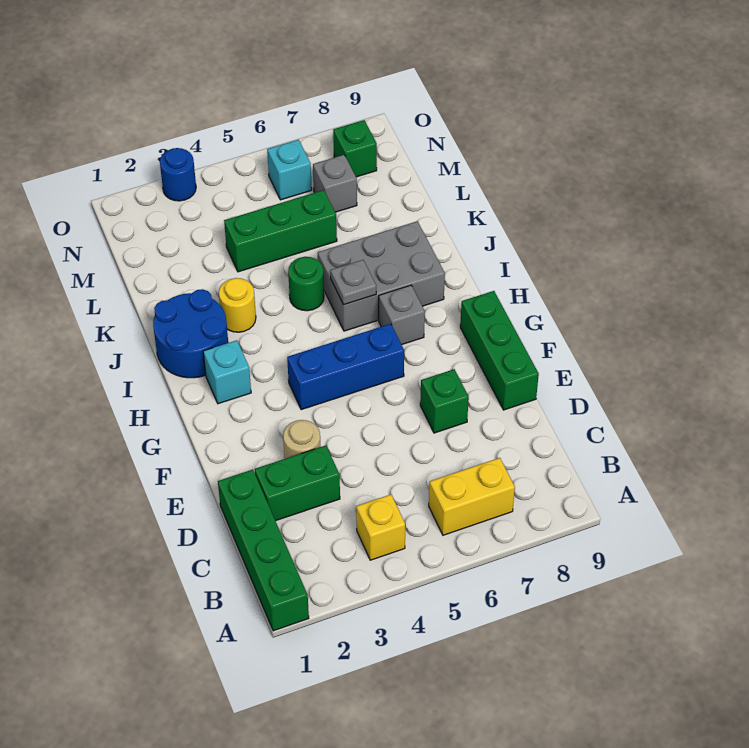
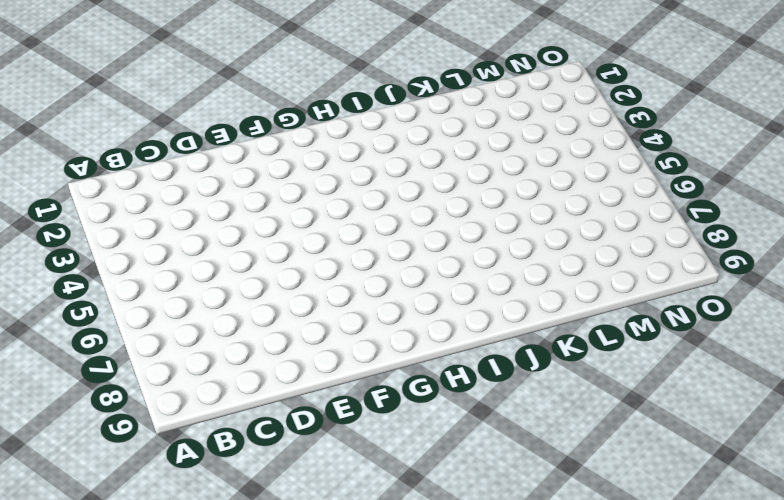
none -> green brick A1:D1 level 1
none -> yellow brick B4 level 1
none -> yellow brick B6:B7 level 1

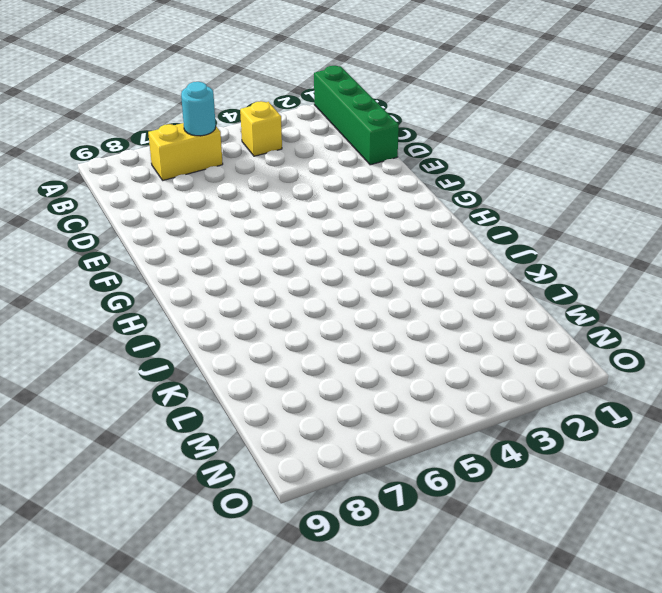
cyan round brick B6 level 2 -> none
none -> green brick D2:D3 level 1
none -> tan round brick E3 level 1
none -> green brick E7 level 1

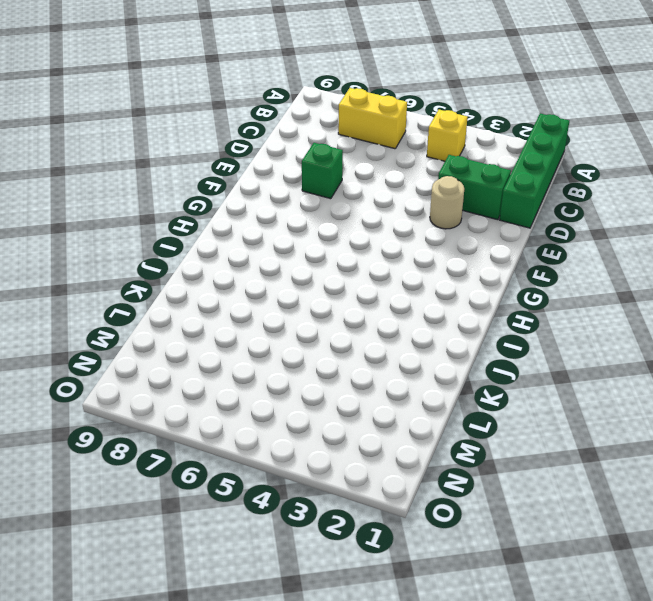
none -> green brick E9:G9 level 1
none -> blue brick G4:G6 level 1
none -> cyan brick H2 level 1

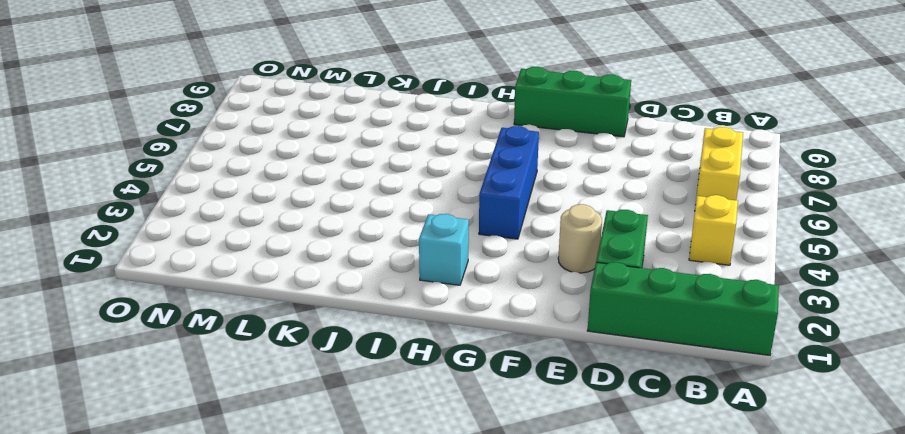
none -> green brick E7 level 1
none -> grey brick H7 level 1
none -> blue round brick I1:J2 level 1

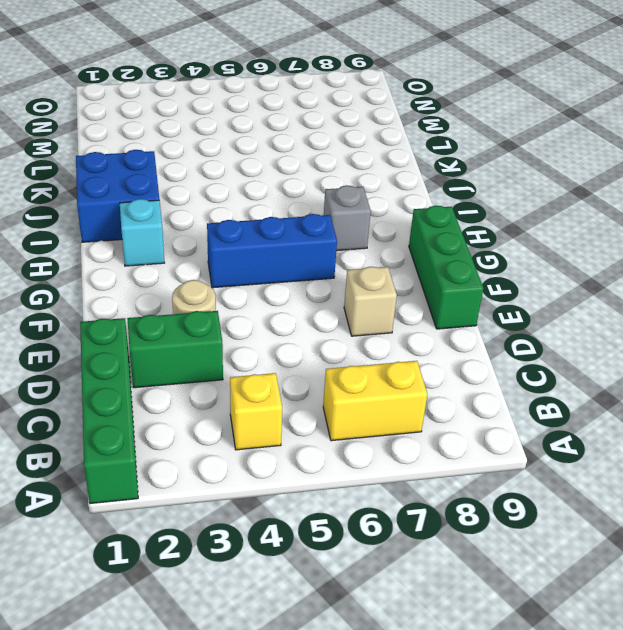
tan brick E7 level 1 -> green brick E7 level 1
blue brick I1:J2 level 1 -> blue round brick I1:J2 level 1
none -> grey brick I6:J8 level 1
none -> yellow round brick J3 level 1
none -> green round brick J5 level 1

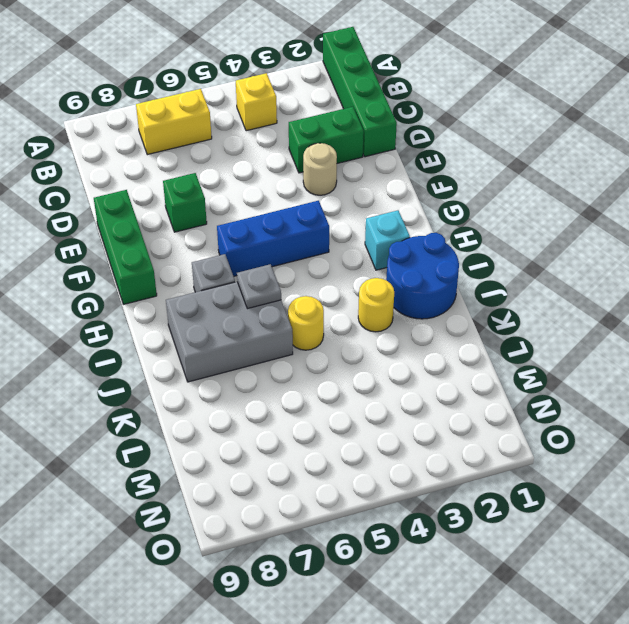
yellow round brick J5 level 1 -> green round brick J5 level 1
none -> green brick L4:L6 level 1
none -> grey brick M7 level 1
none -> cyan brick N6 level 1

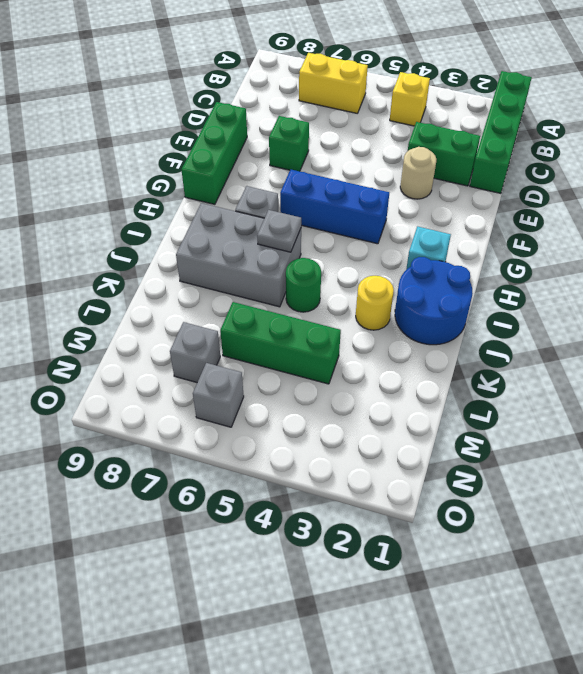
grey brick N6 level 1 -> cyan brick N6 level 1
none -> green brick N8 level 1
none -> blue round brick O3 level 1

